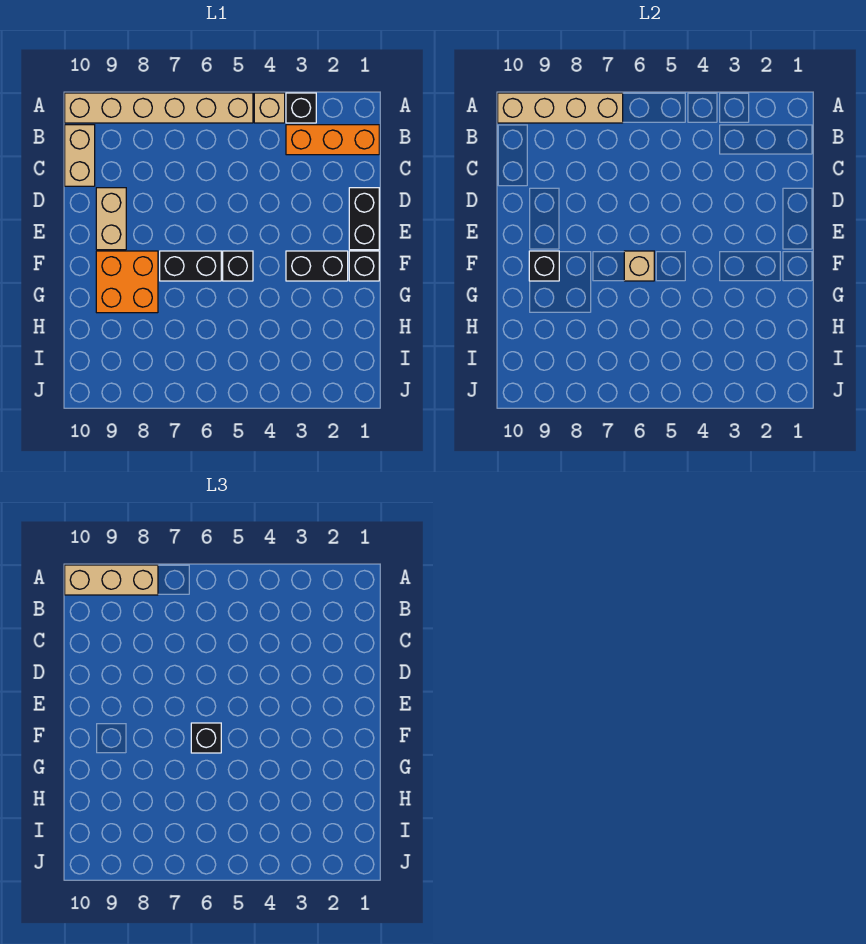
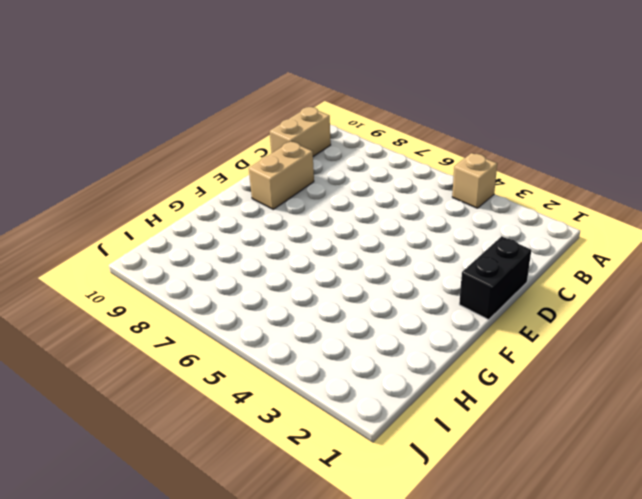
none -> black brick A3 level 1
none -> tan brick A5:A10 level 1
none -> orange brick B1:B3 level 1

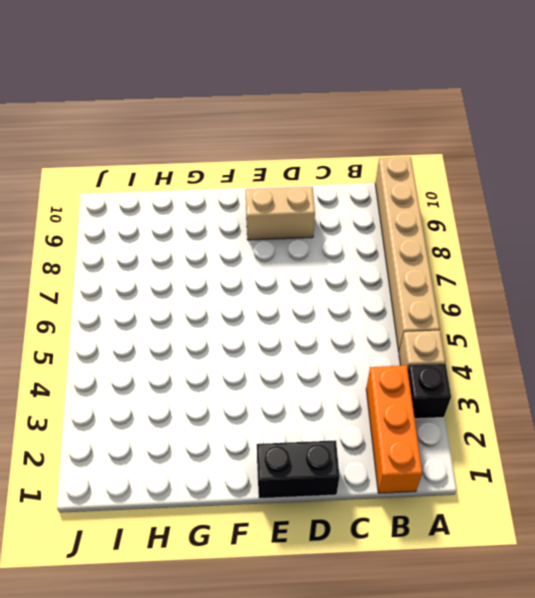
none -> tan brick B10:C10 level 1
none -> black brick F1 level 1
none -> black brick F2:F3 level 1

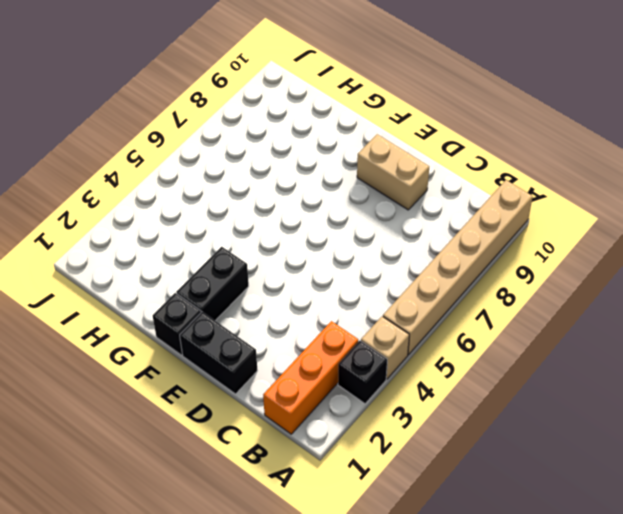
none -> tan brick B10:C10 level 1
none -> black brick F5 level 1
none -> black brick F6:F7 level 1

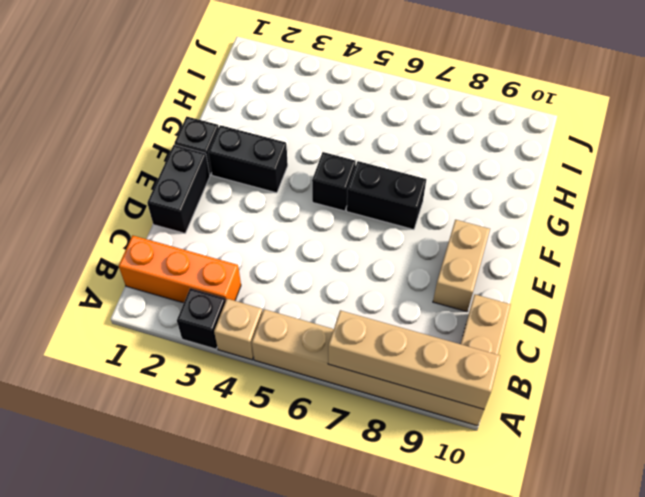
none -> orange brick F8:G9 level 1
none -> tan brick F6 level 2
none -> black brick F9 level 2

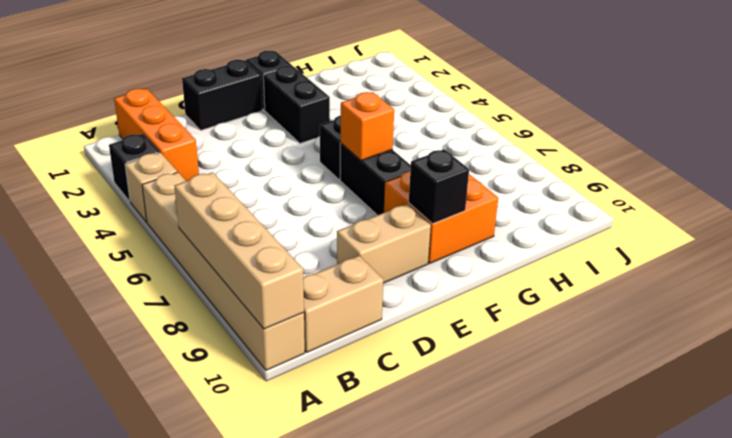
orange brick F6 level 2 -> tan brick F6 level 2
none -> tan brick A8:A10 level 3
none -> black brick F6 level 3

